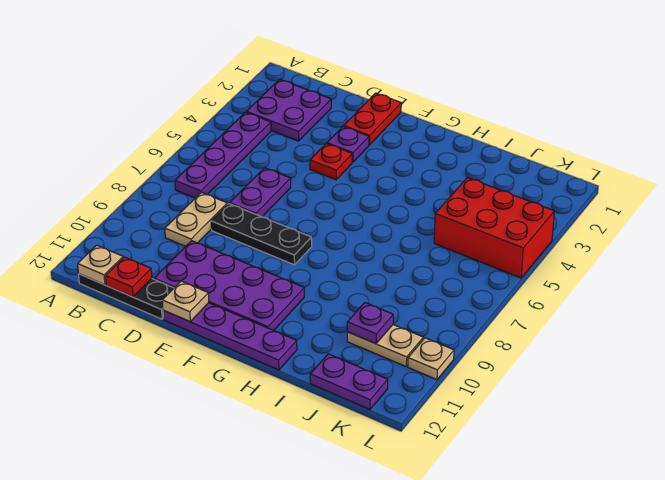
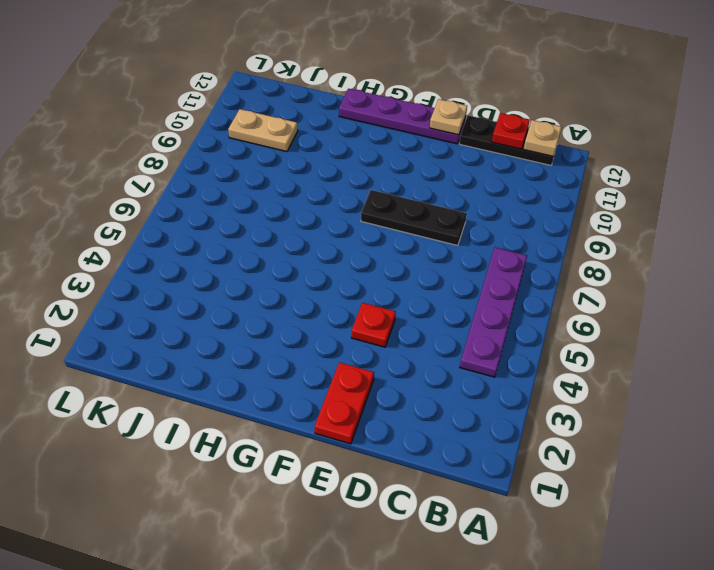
none -> purple plate B2:C3 level 1
none -> tan plate C8:C9 level 1
none -> purple plate D6:D7 level 1

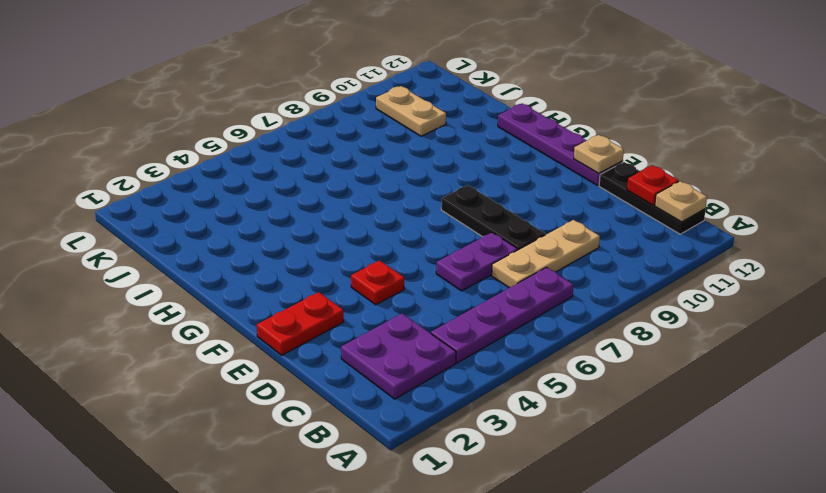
tan plate C7:C9 level 1 -> tan plate C8:C9 level 1
none -> purple plate D10:G11 level 1
none -> purple plate E3 level 1
none -> red brick J4:L5 level 1

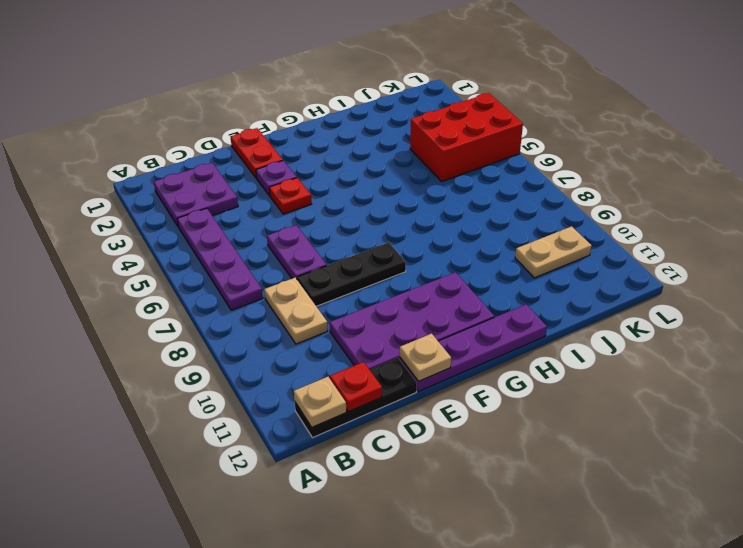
none -> purple plate J12:K12 level 1
none -> tan plate L10 level 1
none -> purple plate J10 level 2

